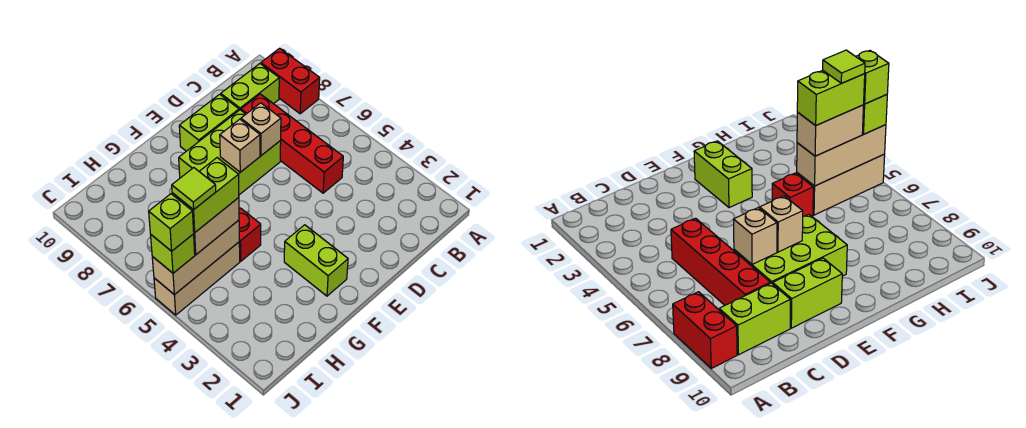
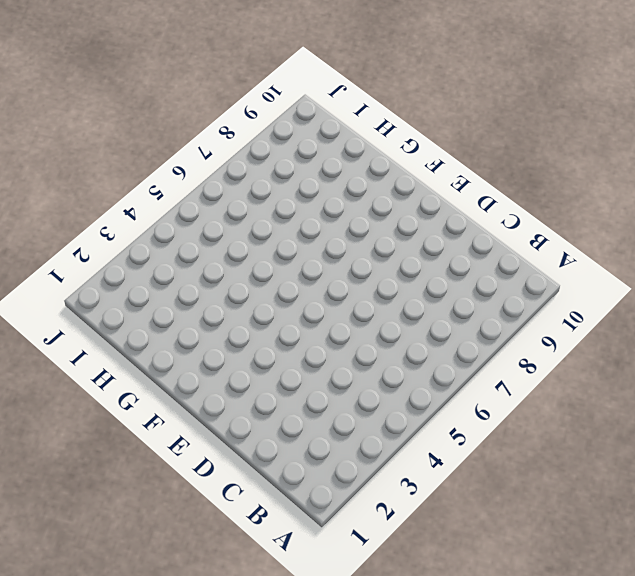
none -> red brick A8:A9 level 1
none -> lime brick B9:C9 level 1
none -> red brick C5:C8 level 1

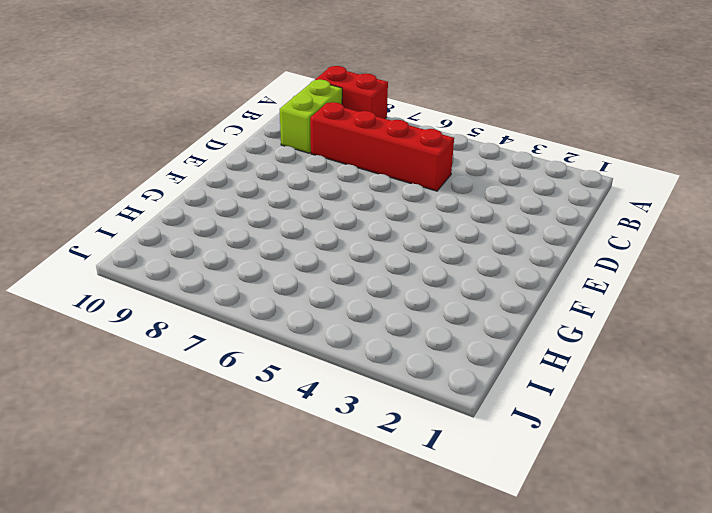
none -> lime brick D7:F8 level 1
none -> lime brick D9:E9 level 1
none -> lime brick F2:F3 level 1

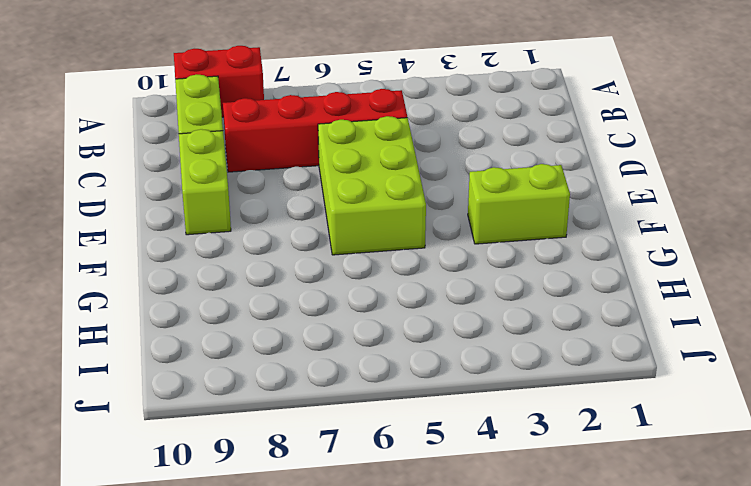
lime brick D5:F6 level 1 -> lime brick D7:F8 level 1
none -> red brick G5 level 1
none -> tan brick H5:J5 level 1
none -> tan brick D7 level 2

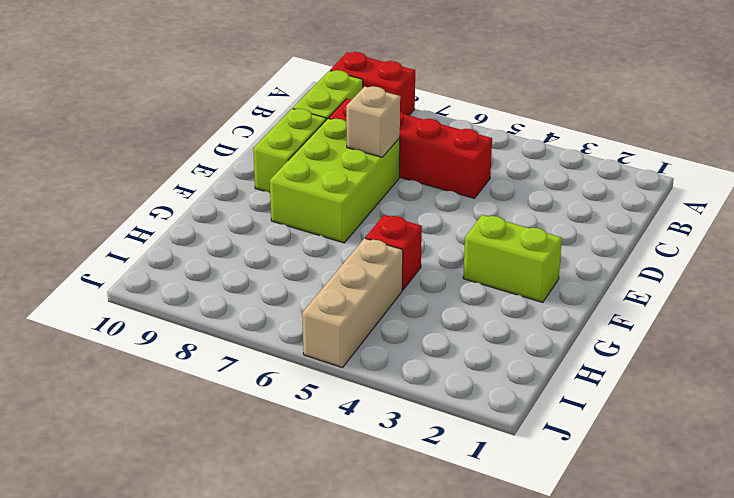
none -> tan brick E7 level 2
none -> tan brick H5:J5 level 2
none -> tan brick H5:I5 level 3

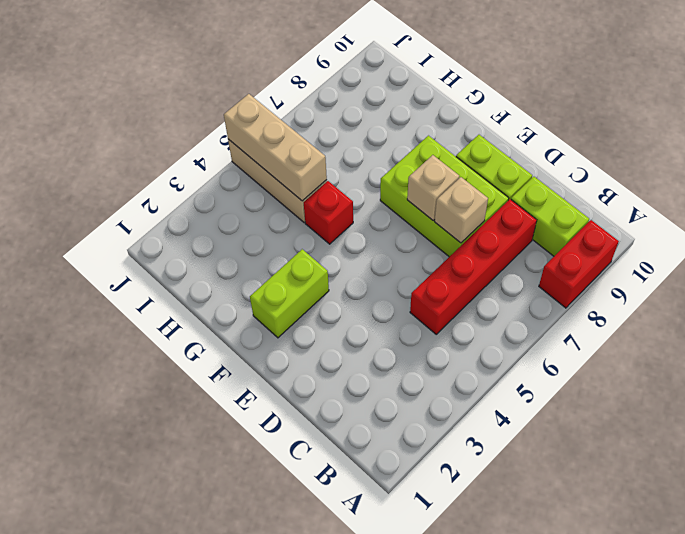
none -> tan brick H5:I5 level 3
none -> lime brick J5 level 3
none -> lime brick H5:I5 level 4

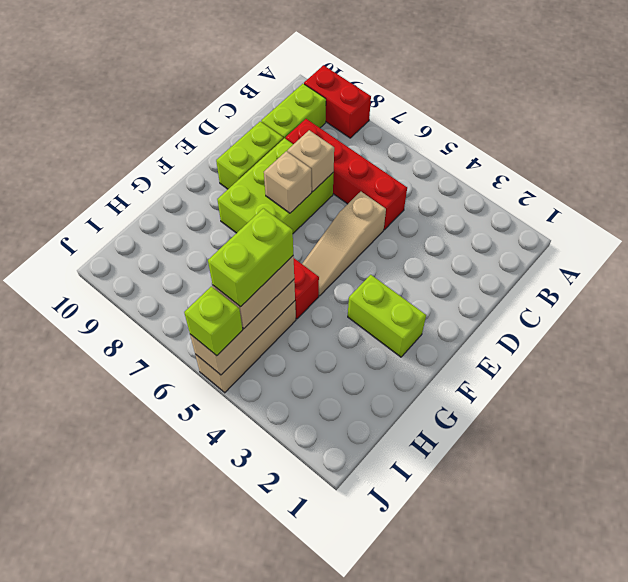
tan slope D5:F5 level 1 top D -> none
none -> lime brick J5 level 4
none -> lime tile I5 level 5

